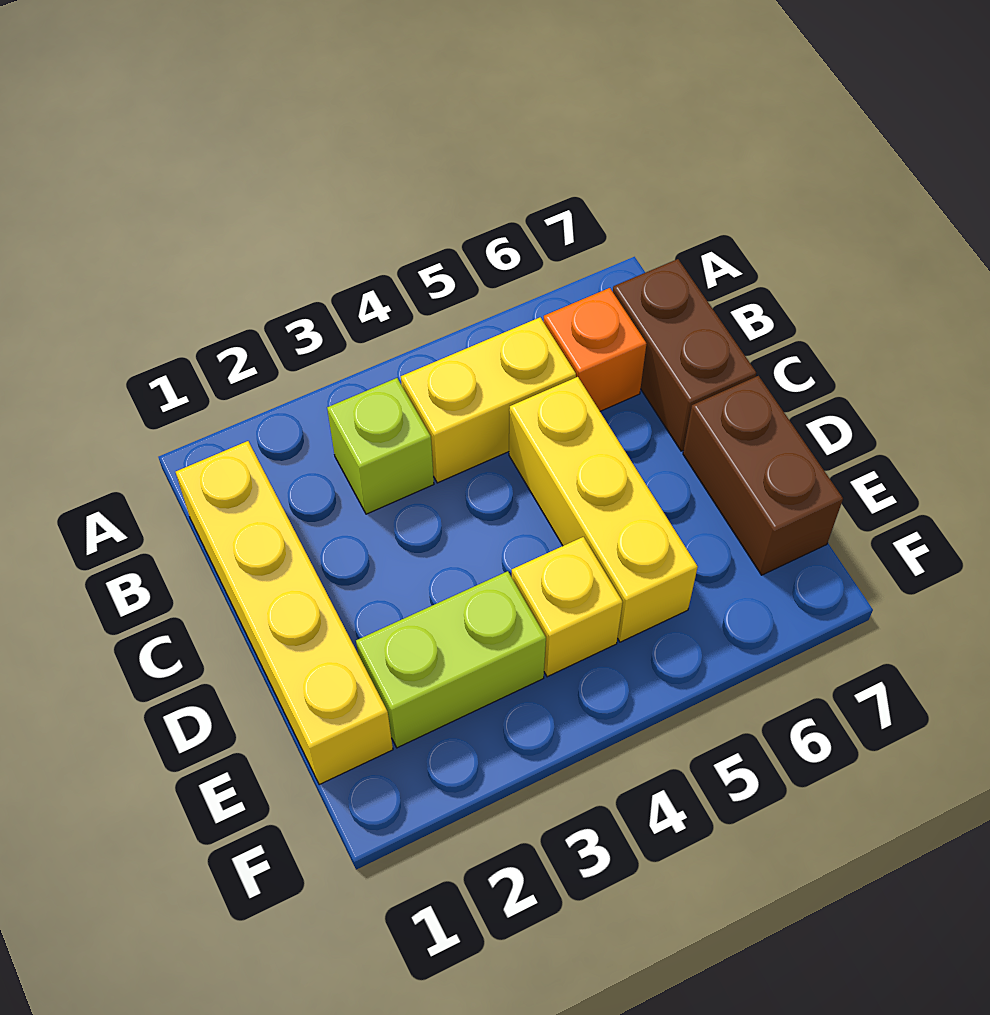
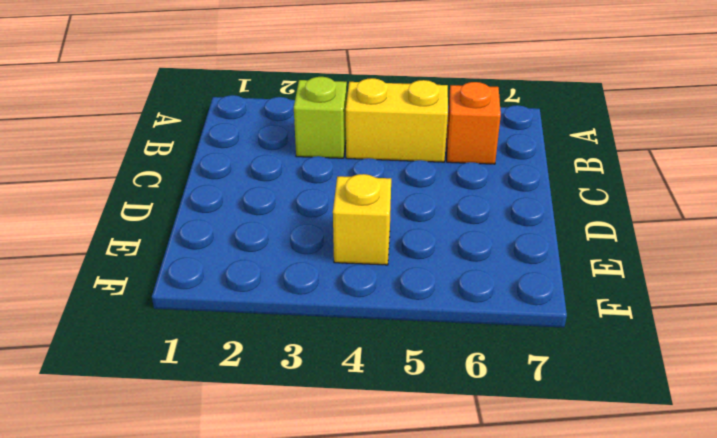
none -> yellow brick B1:E1 level 1
none -> brown brick B7:C7 level 1

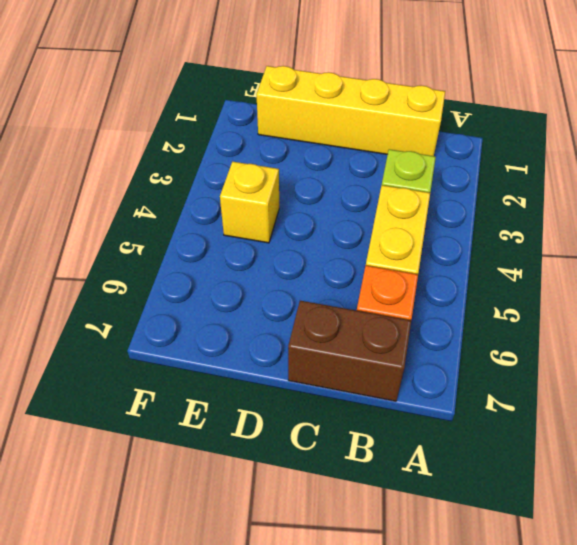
none -> yellow brick C5:E5 level 1
none -> brown brick D7:E7 level 1

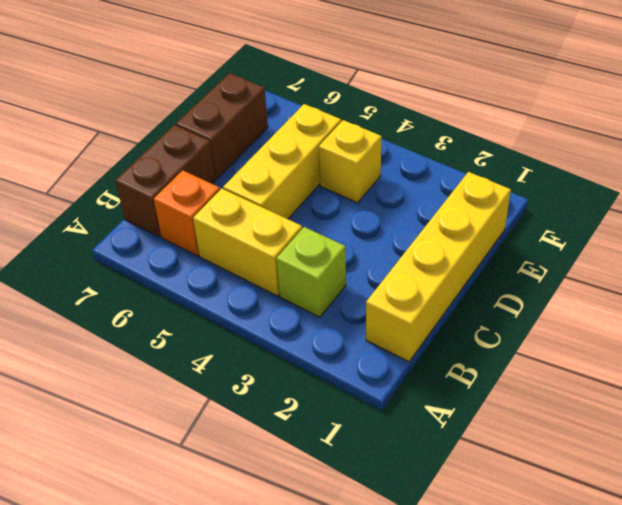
none -> lime brick E2:E3 level 1

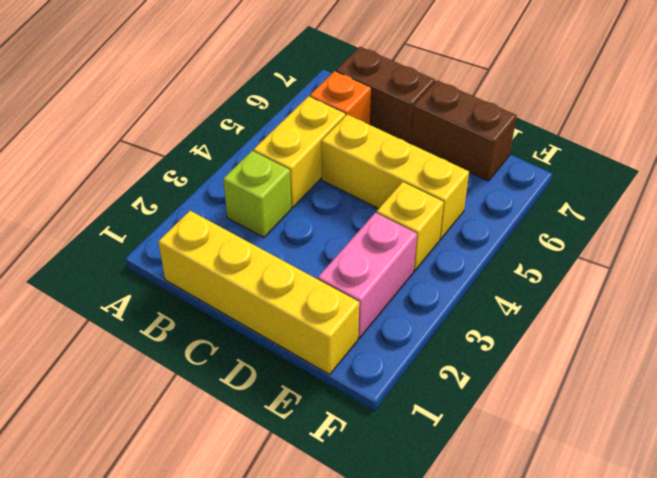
pink brick E2:E3 level 1 -> lime brick E2:E3 level 1

